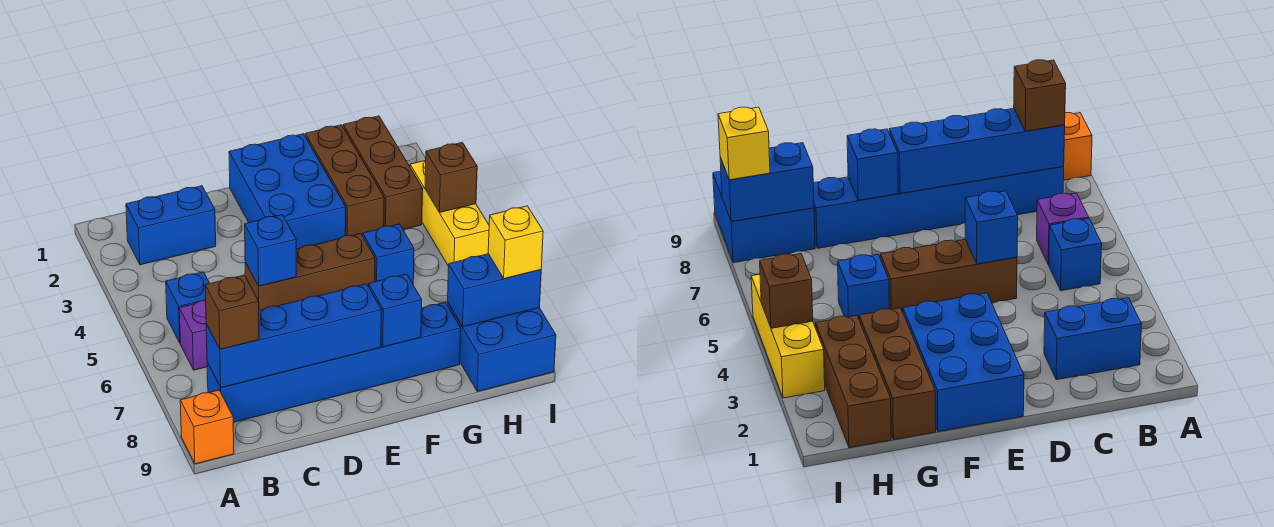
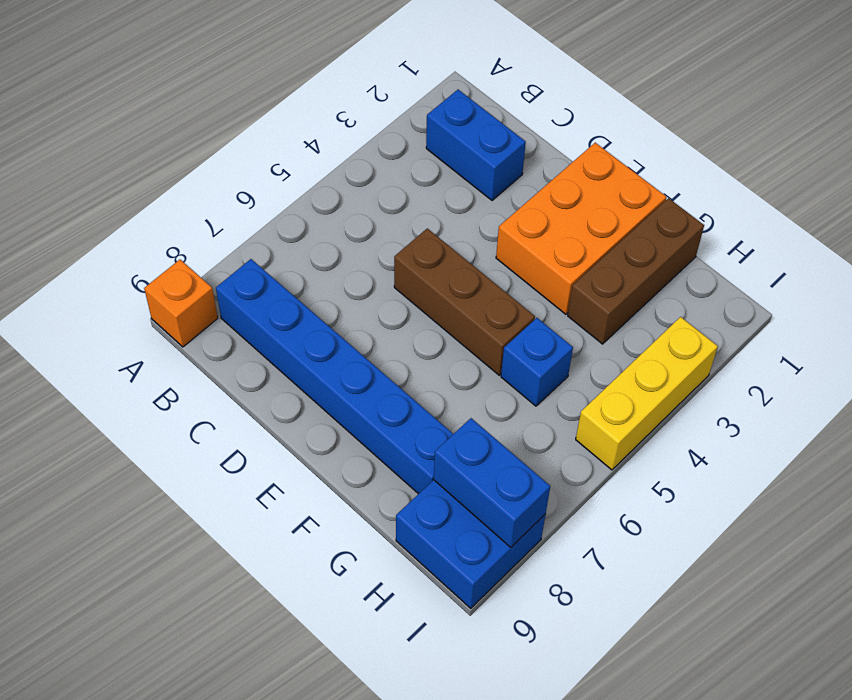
orange brick E1:F3 level 1 -> blue brick E1:F3 level 1
none -> blue brick B5 level 1
none -> purple brick B6 level 1
none -> brown brick H1:H3 level 1

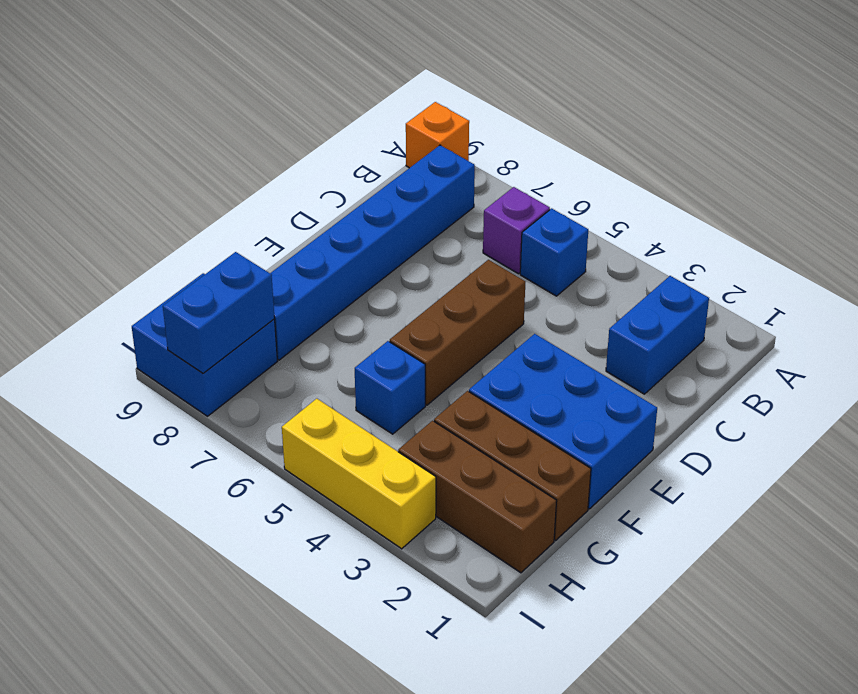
none -> blue brick B8:E8 level 2
none -> blue brick D5 level 2
none -> blue brick F8 level 2

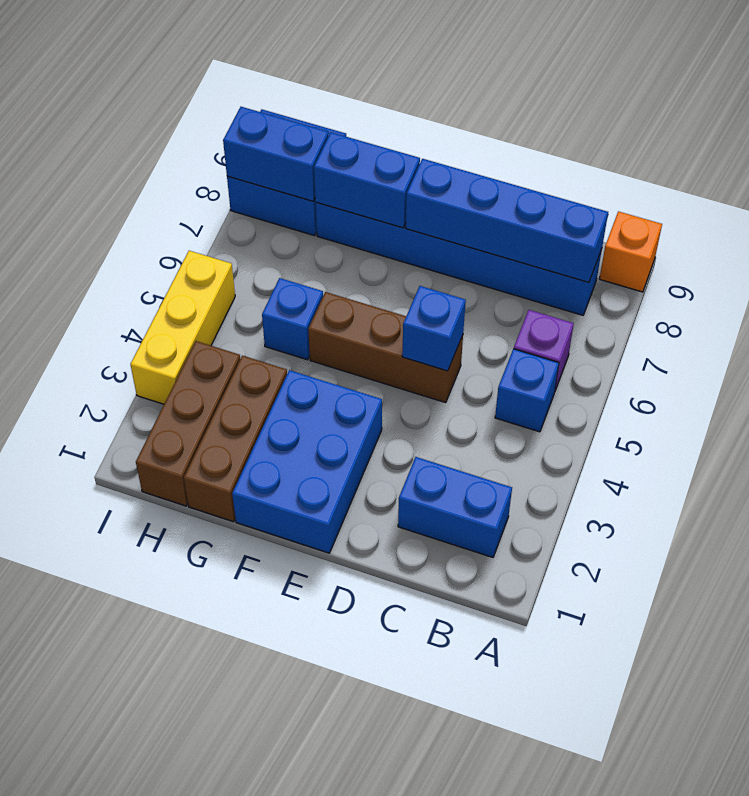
blue brick F8:G8 level 2 -> blue brick F8 level 2
none -> brown brick I4 level 2
none -> brown brick B8 level 3
none -> yellow brick I8 level 3

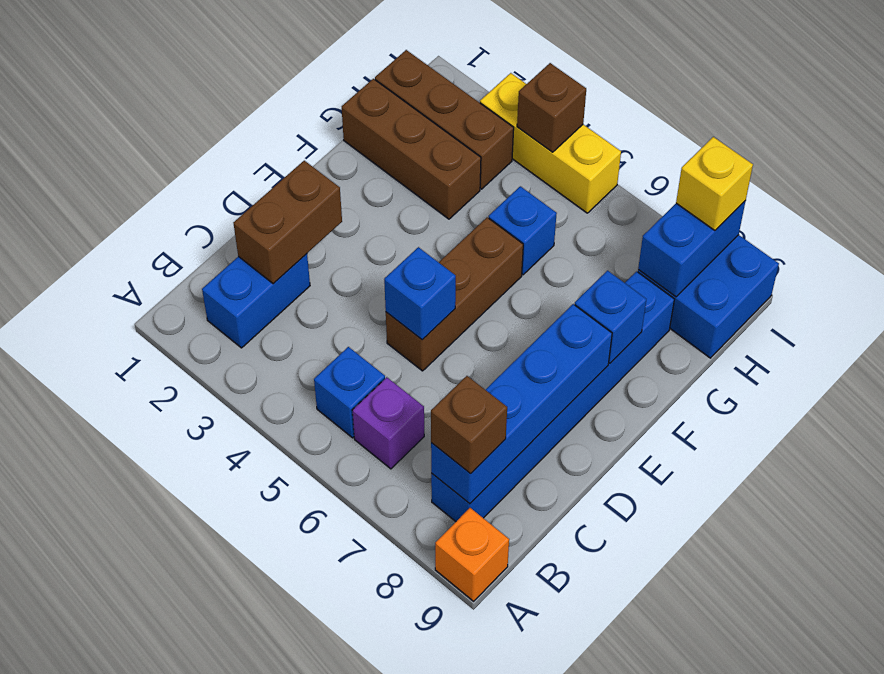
brown brick C2:D2 level 2 -> none
none -> blue brick E1:F3 level 1

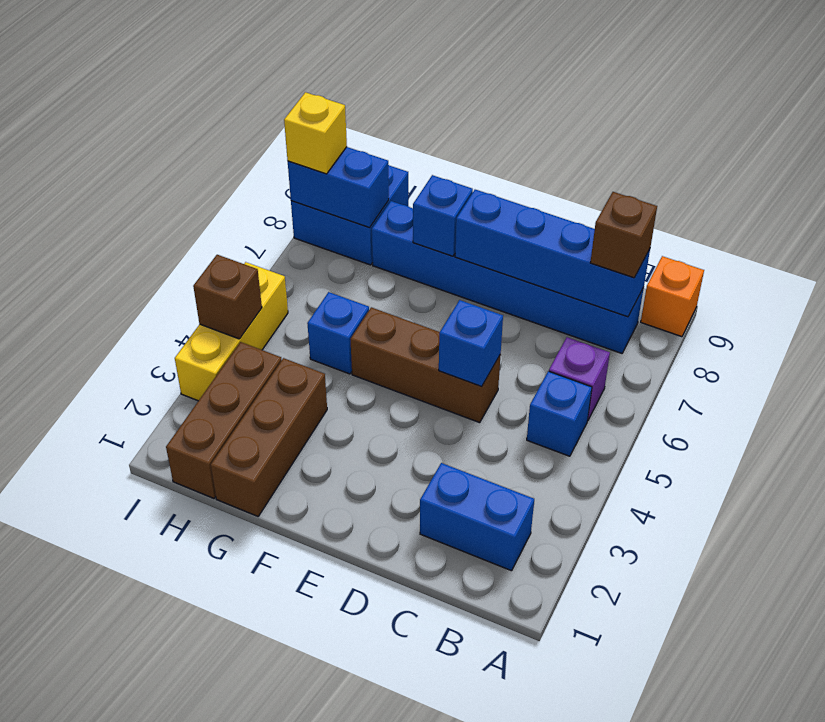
none -> blue brick E1:F3 level 1

